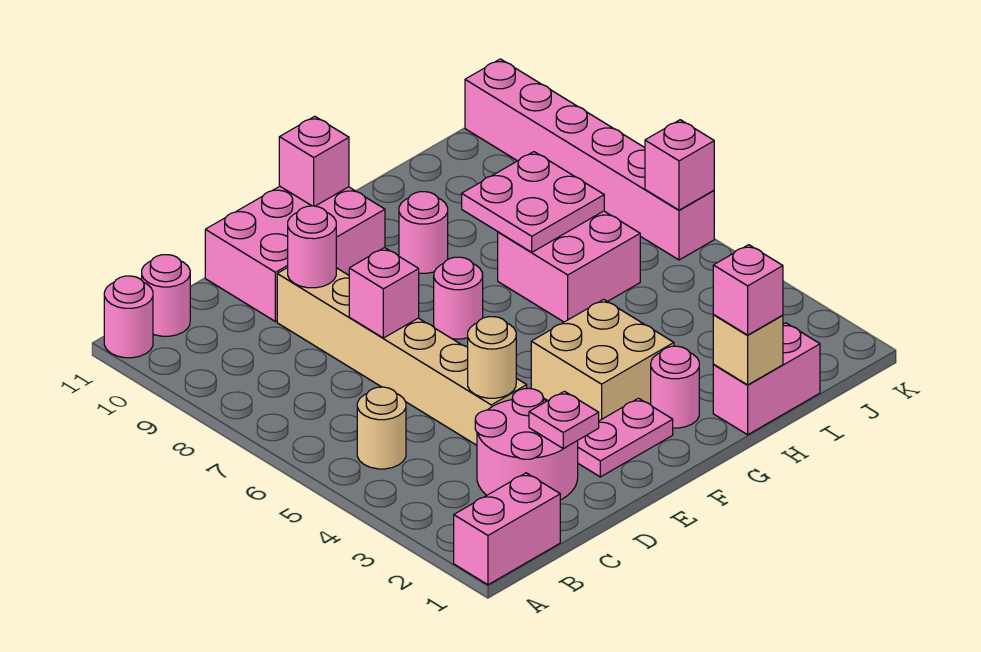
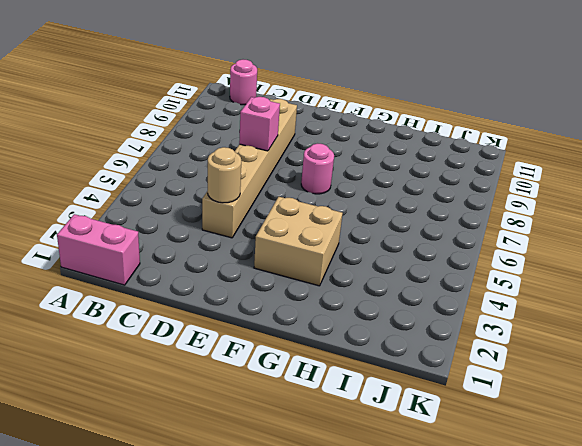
none -> pink round brick A11 level 1
none -> tan round brick B5 level 1
none -> pink round brick C2:D3 level 1

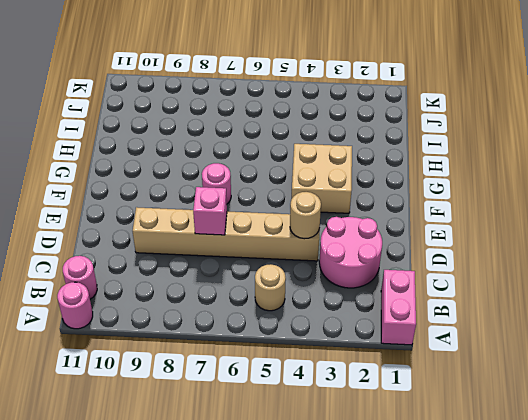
none -> pink brick D10:F11 level 1
none -> pink plate E2:F2 level 1
none -> pink round brick G2 level 1

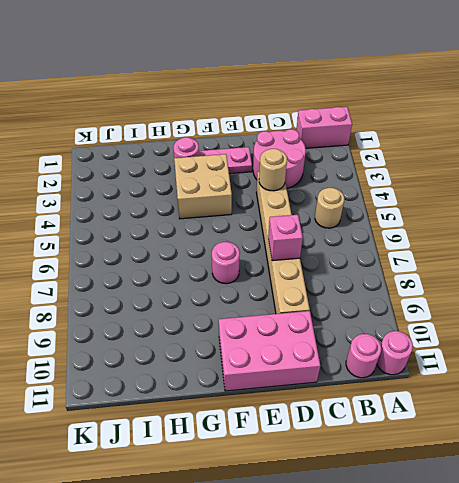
none -> pink round brick G9 level 1
none -> pink brick H1:I1 level 1
none -> pink brick H6:I7 level 1

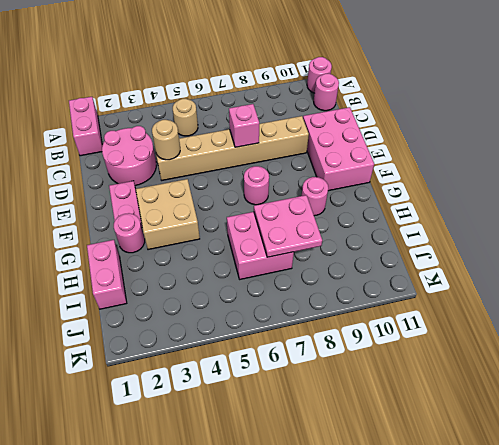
none -> pink brick K6:K11 level 1
none -> pink plate D2 level 2
none -> pink round brick D9 level 2

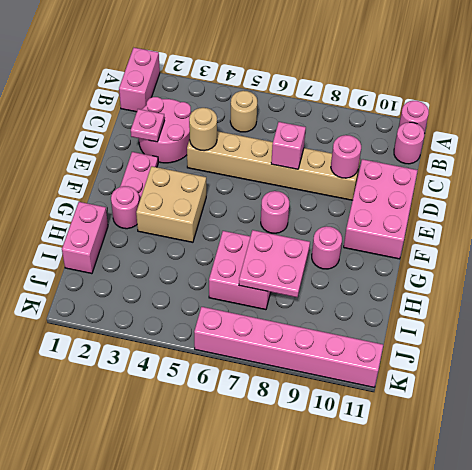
none -> pink brick F11 level 2
none -> tan brick H1 level 2
none -> pink brick K6 level 2

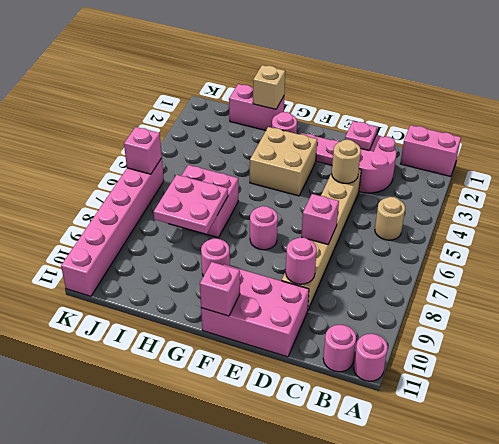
none -> pink brick H1 level 3

